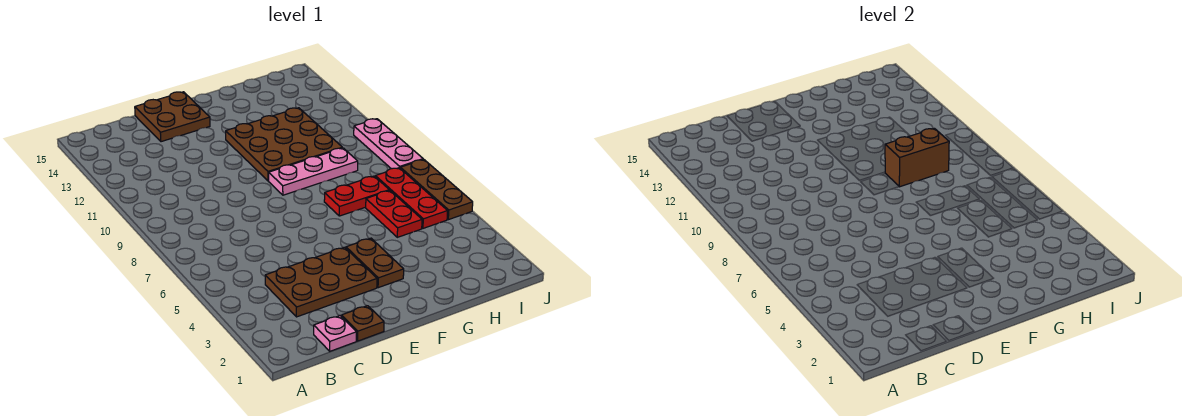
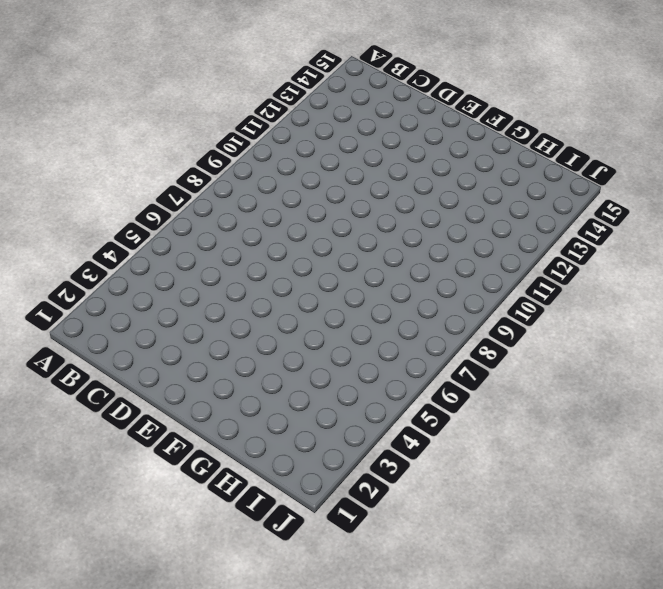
none -> pink plate C1 level 1
none -> brown plate C3:E4 level 1
none -> brown plate D1 level 1

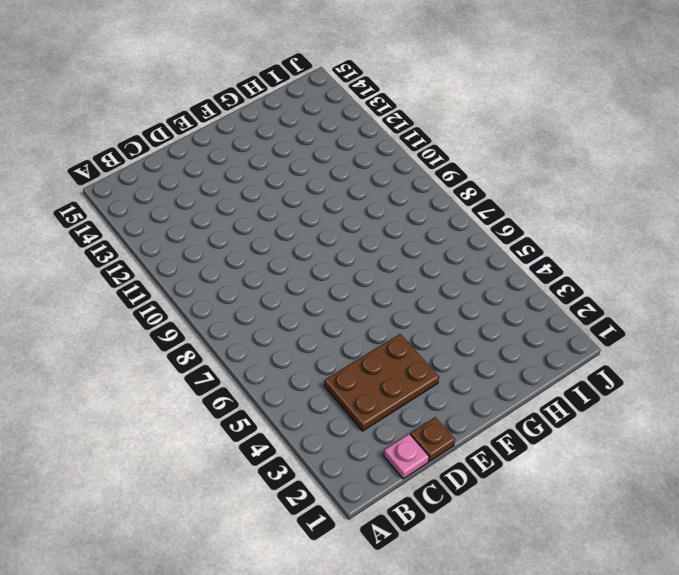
none -> brown plate D14:E15 level 1
none -> brown plate F3:F4 level 1
none -> pink plate F9:H9 level 1

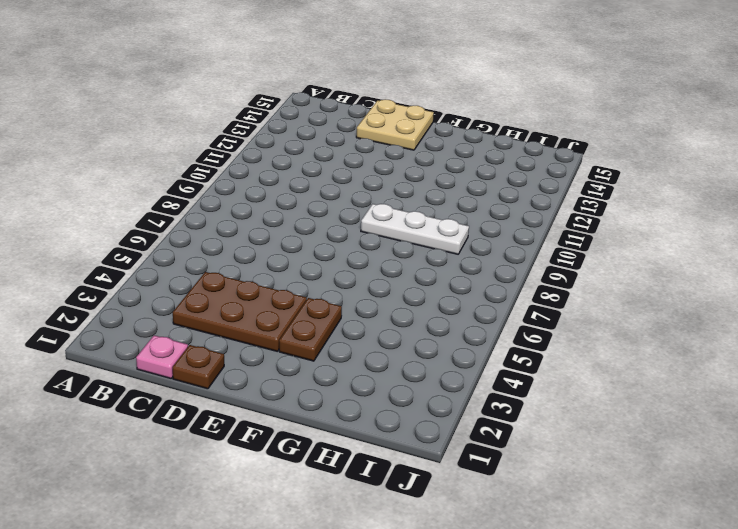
tan plate D14:E15 level 1 -> brown plate D14:E15 level 1
white plate F9:H9 level 1 -> pink plate F9:H9 level 1
none -> brown plate F10:H12 level 1
none -> red plate G7:H7 level 1
none -> red plate H5:H6 level 1

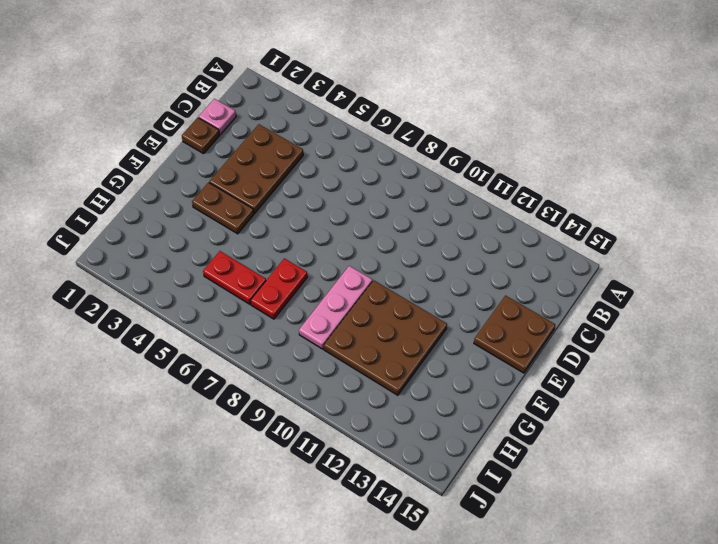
none -> red plate I5:I7 level 1
none -> brown plate J5:J7 level 1
none -> pink plate J8:J10 level 1

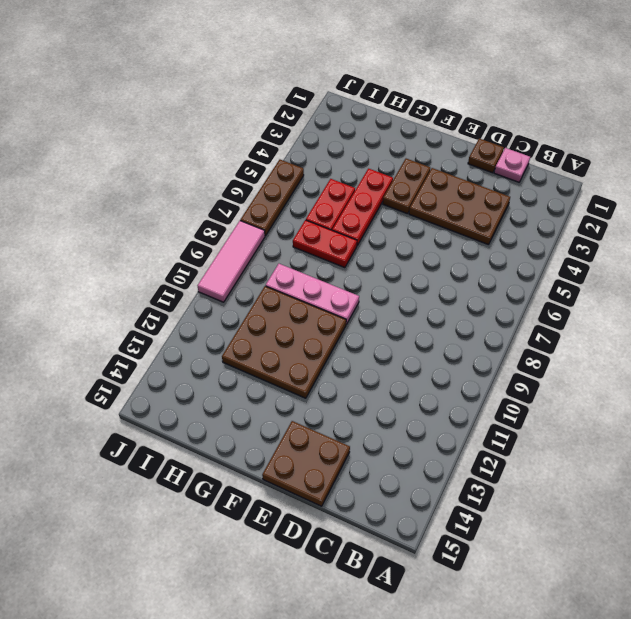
red plate G4:G6 level 1 -> red plate I5:I7 level 1
pink tile J8:J10 level 1 -> pink plate J8:J10 level 1
none -> brown brick G9:H9 level 2

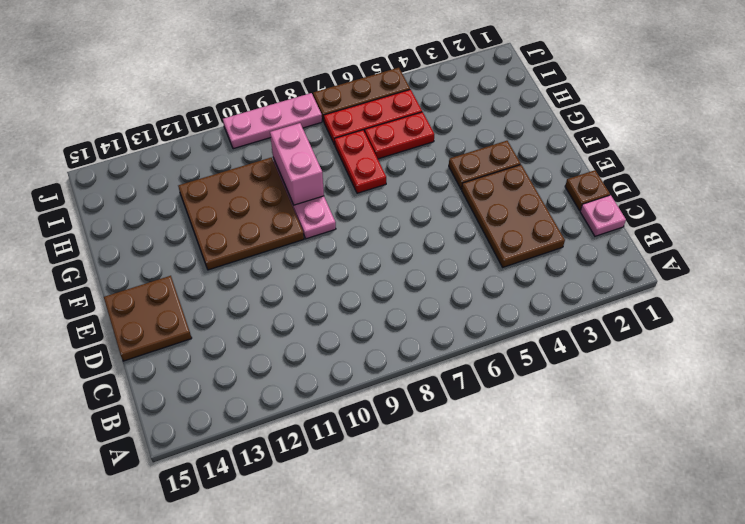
pink brick G9:H9 level 2 -> brown brick G9:H9 level 2

